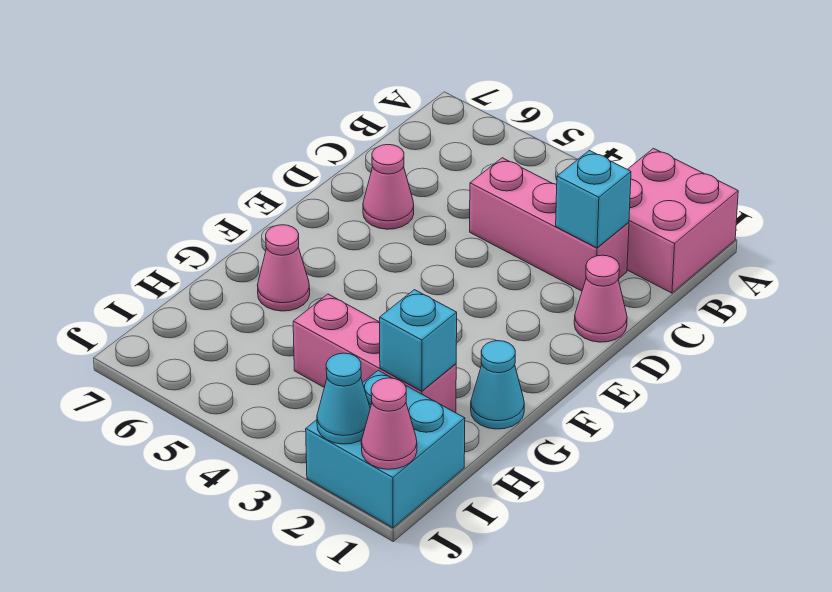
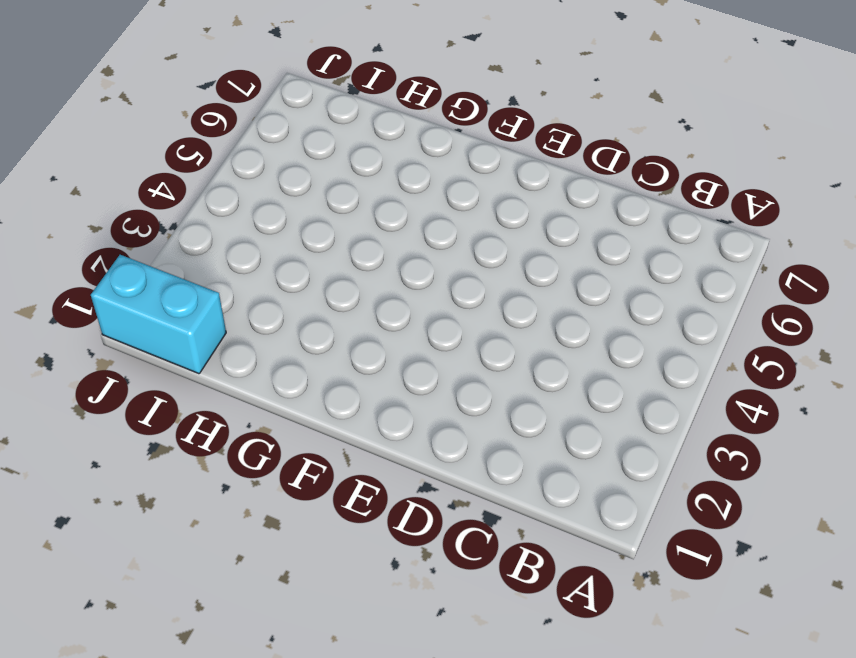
cyan brick I1:J1 level 1 -> cyan brick I1:J2 level 1
none -> pink brick A1:B2 level 1
none -> pink brick C2:C4 level 1
none -> pink cone D1 level 1

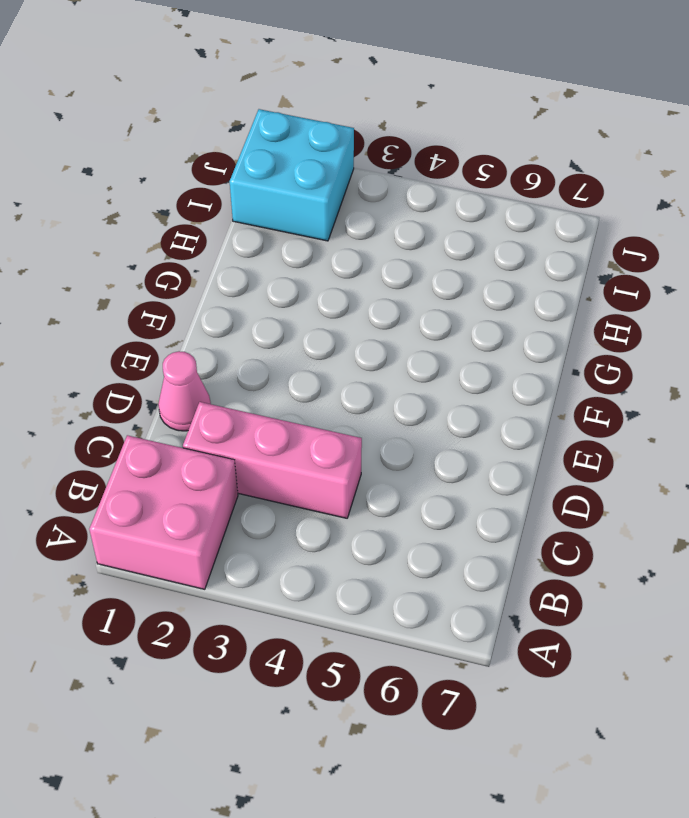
none -> pink cone D6 level 1
none -> cyan cone G1 level 1
none -> pink cone G6 level 1

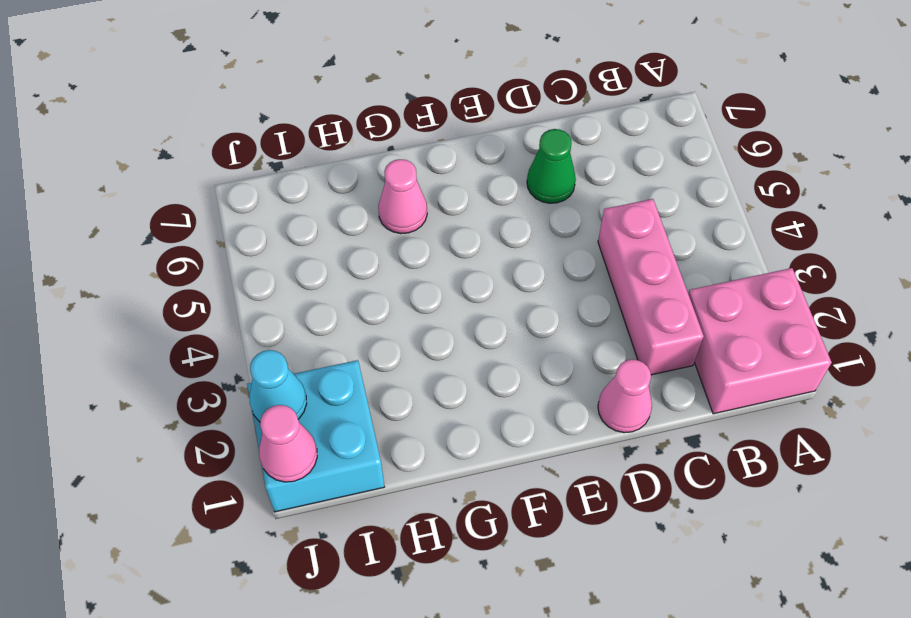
green cone D6 level 1 -> pink cone D6 level 1
none -> cyan cone G1 level 1
none -> pink brick H2:H4 level 1
none -> cyan brick C2 level 2

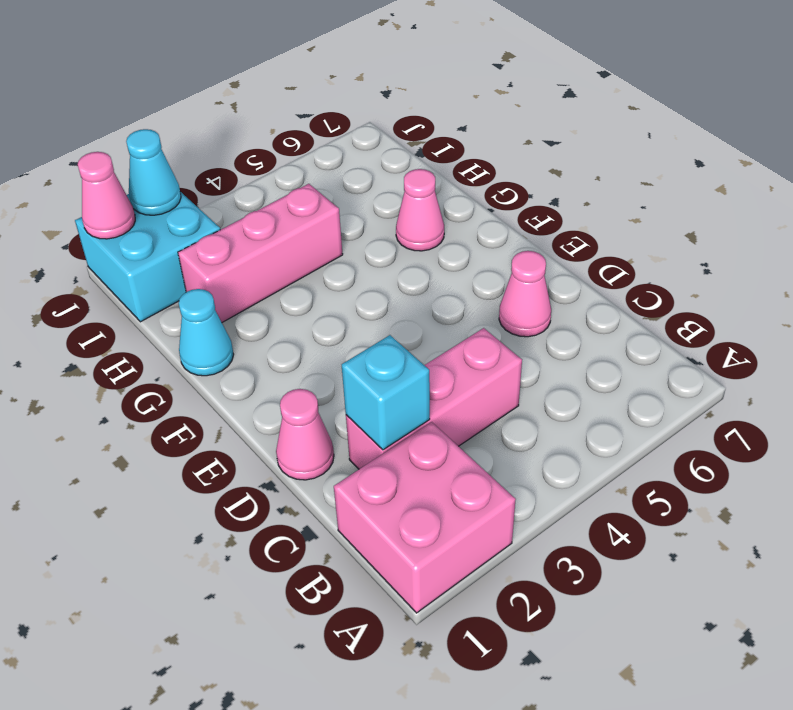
none -> cyan brick H2 level 2

